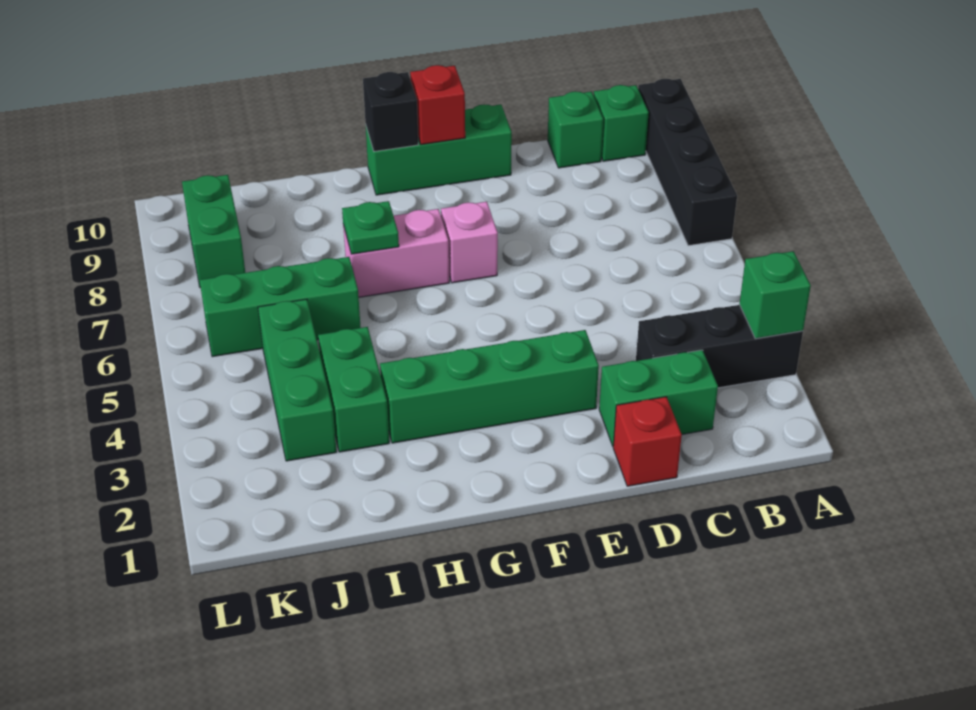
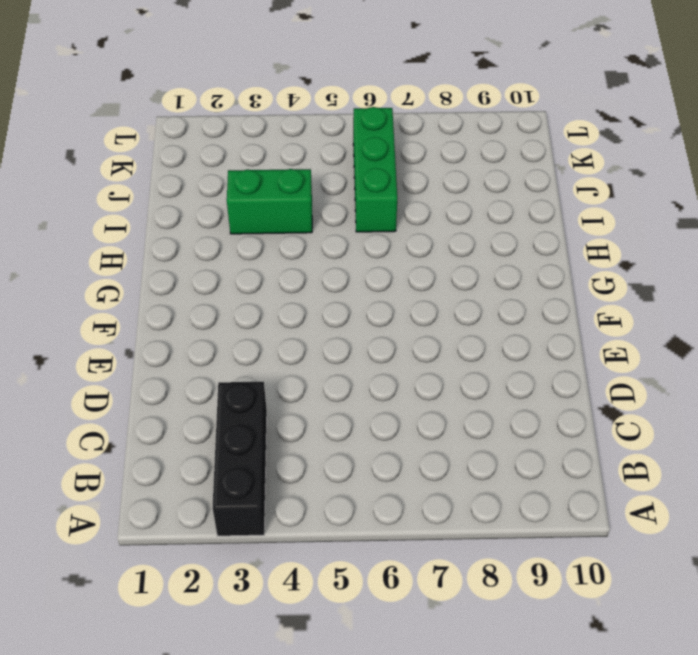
none -> black brick A7:A10 level 1
none -> green brick B10 level 1
none -> green brick C2:D2 level 1

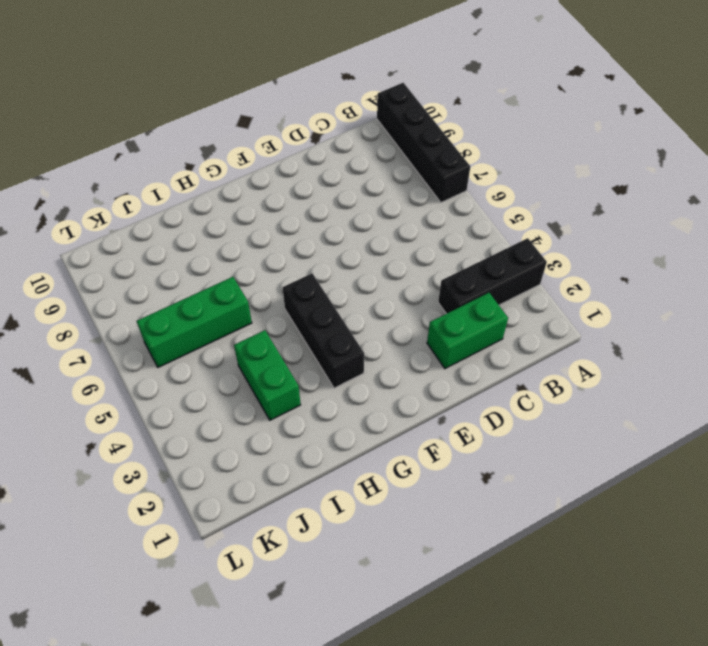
black brick G3:G5 level 1 -> green brick E3:H3 level 1
none -> green brick B10 level 1
none -> green brick C10 level 1
none -> red brick D1 level 1

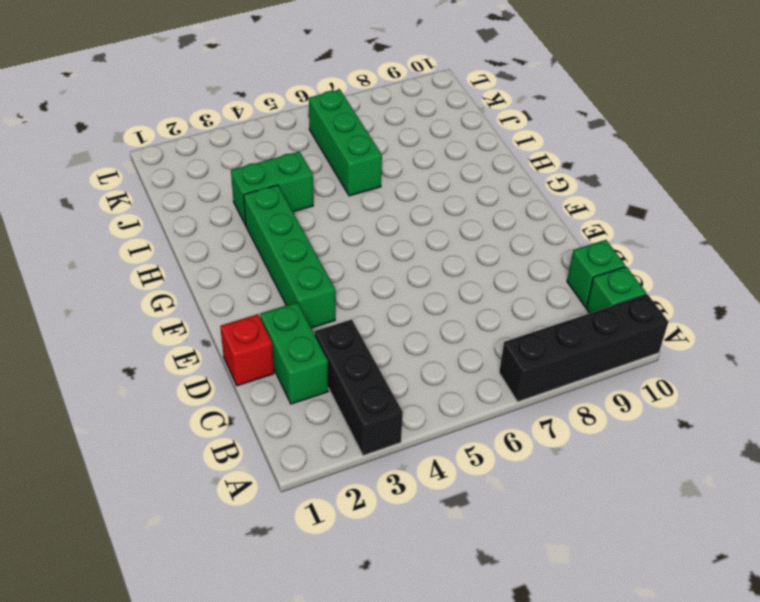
none -> green brick E10:G10 level 1
none -> pink brick F7 level 1
none -> pink brick G7:H7 level 1

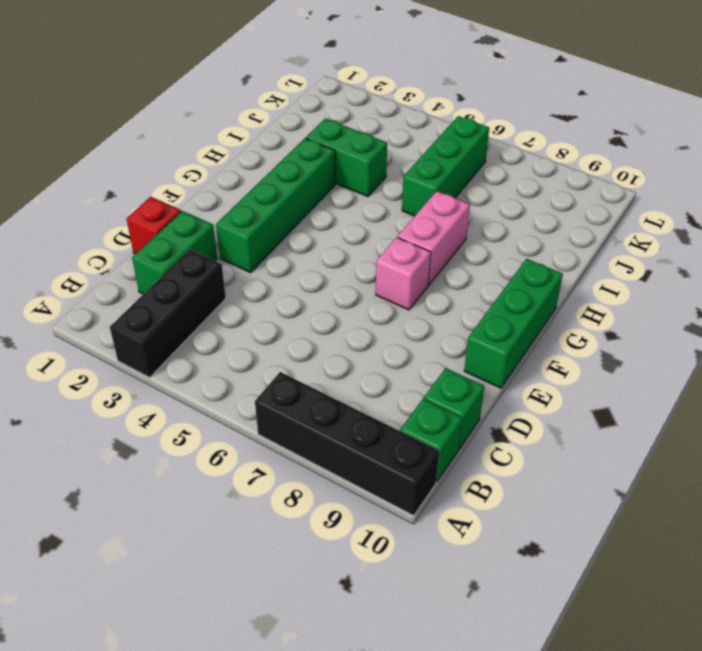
none -> green brick J3:J5 level 1
none -> green brick K8:K9 level 1
none -> green brick A3 level 2

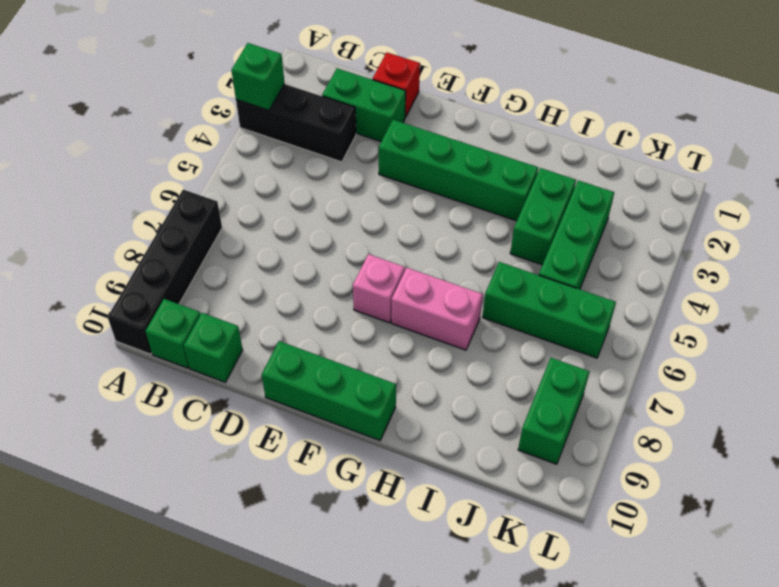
none -> red brick F10 level 2
none -> black brick G10 level 2
none -> green plate H7 level 2

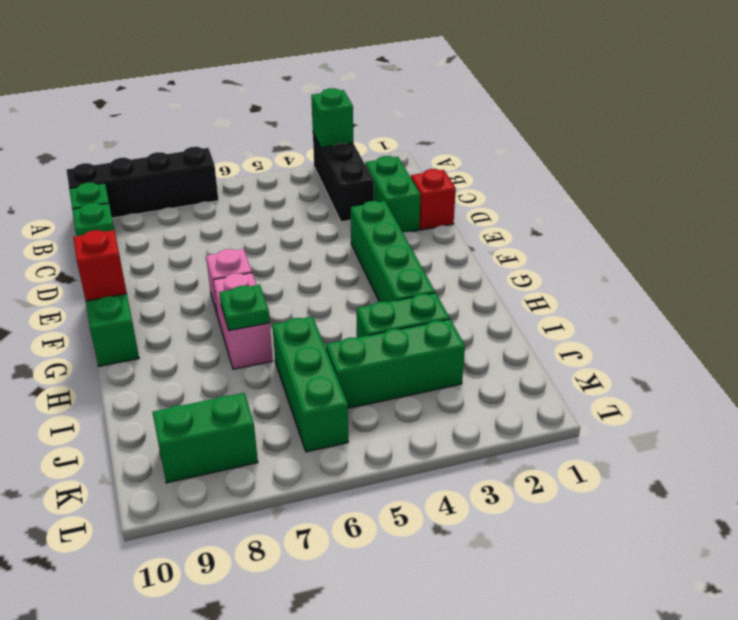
none -> black brick G10 level 2

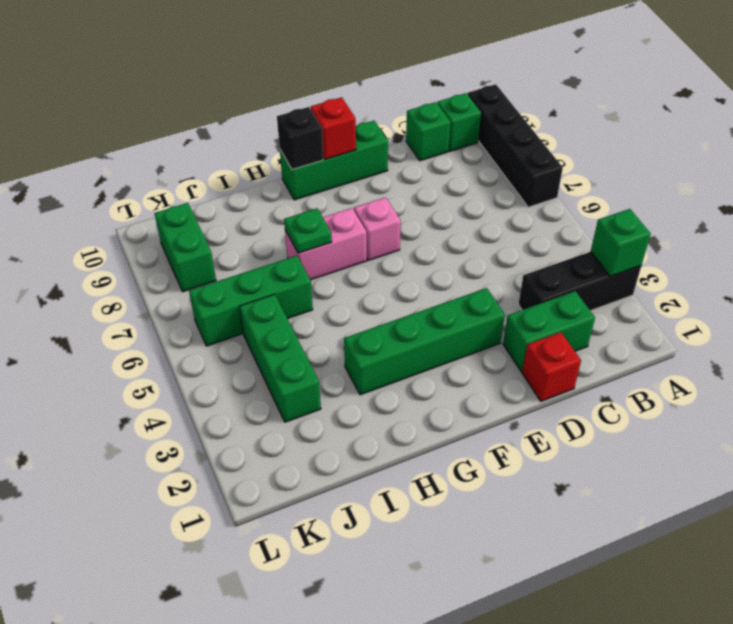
none -> green brick I3:I4 level 1

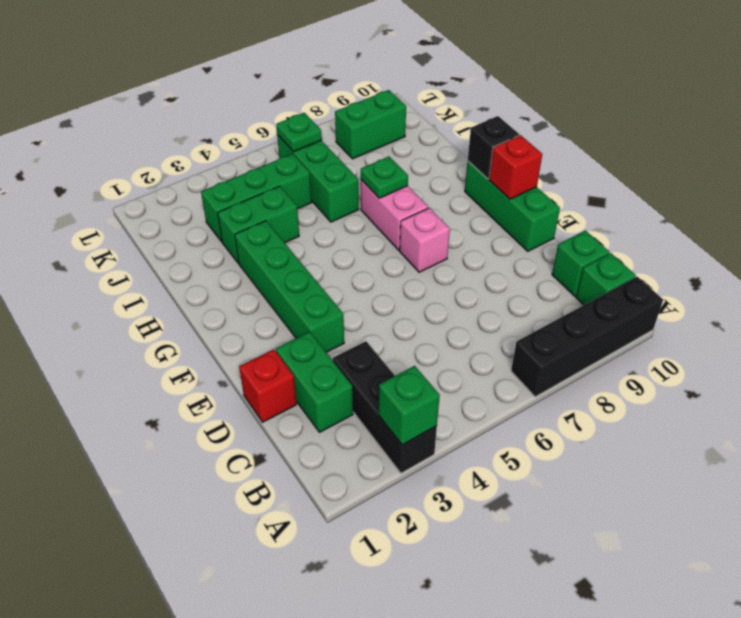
green plate K6 level 2 -> none

